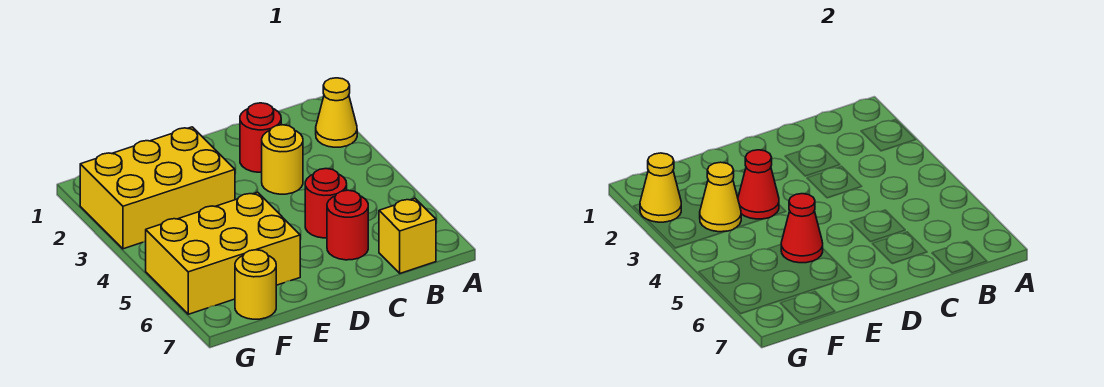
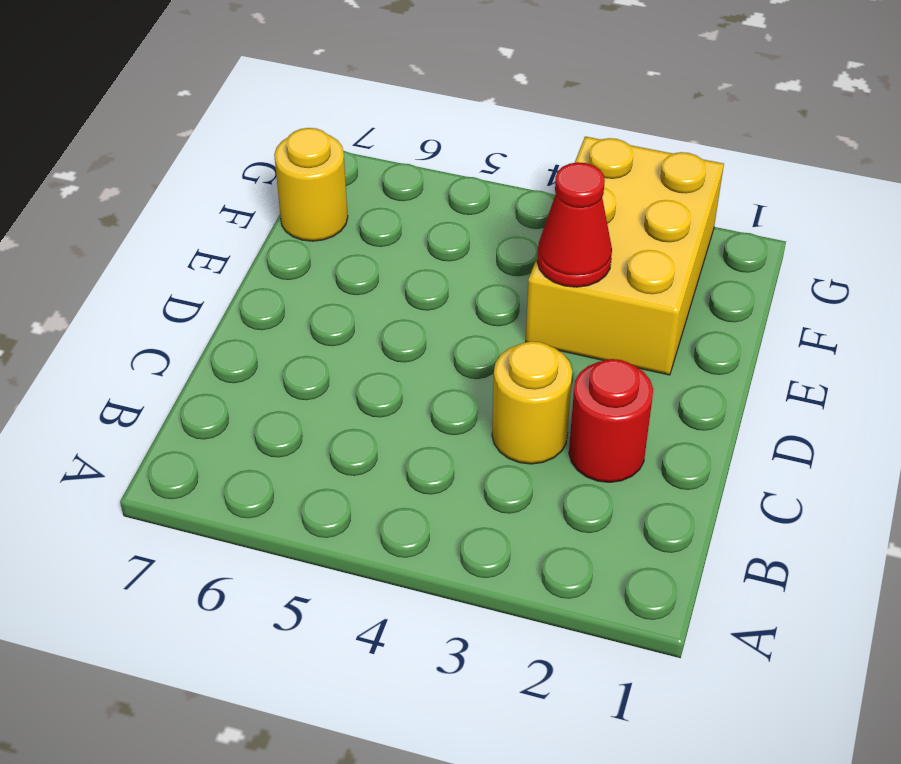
none -> yellow cone A2 level 1
none -> yellow brick B7 level 1
none -> red round brick C5 level 1

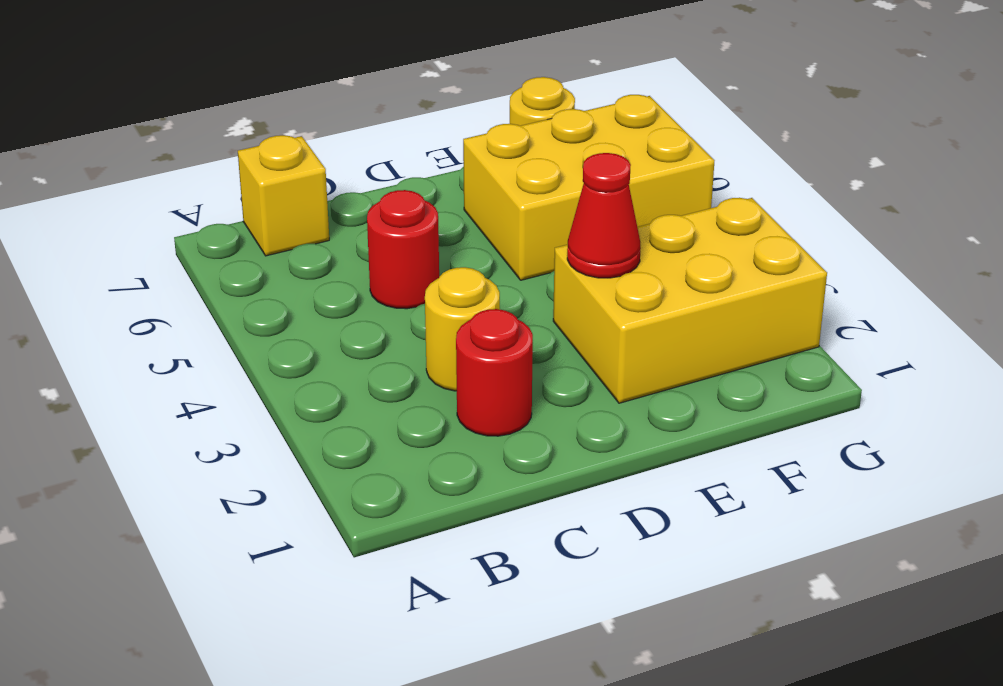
none -> yellow cone A2 level 1
none -> red round brick C6 level 1
none -> red cone E5 level 2

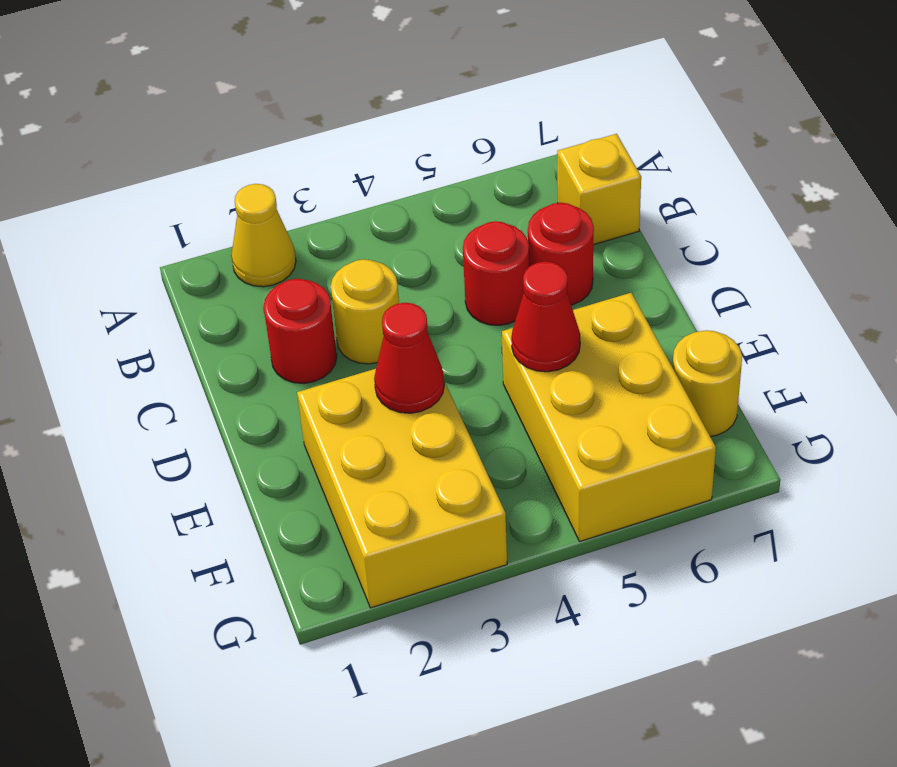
none -> yellow cone F3 level 2
none -> yellow cone G2 level 2

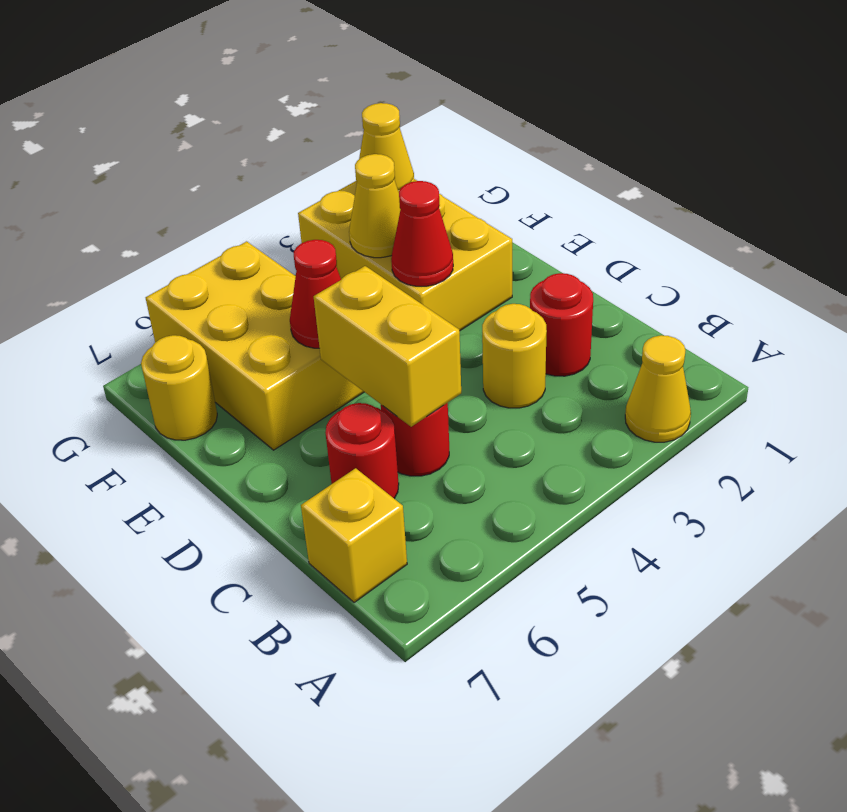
yellow brick C5:D5 level 2 -> none

